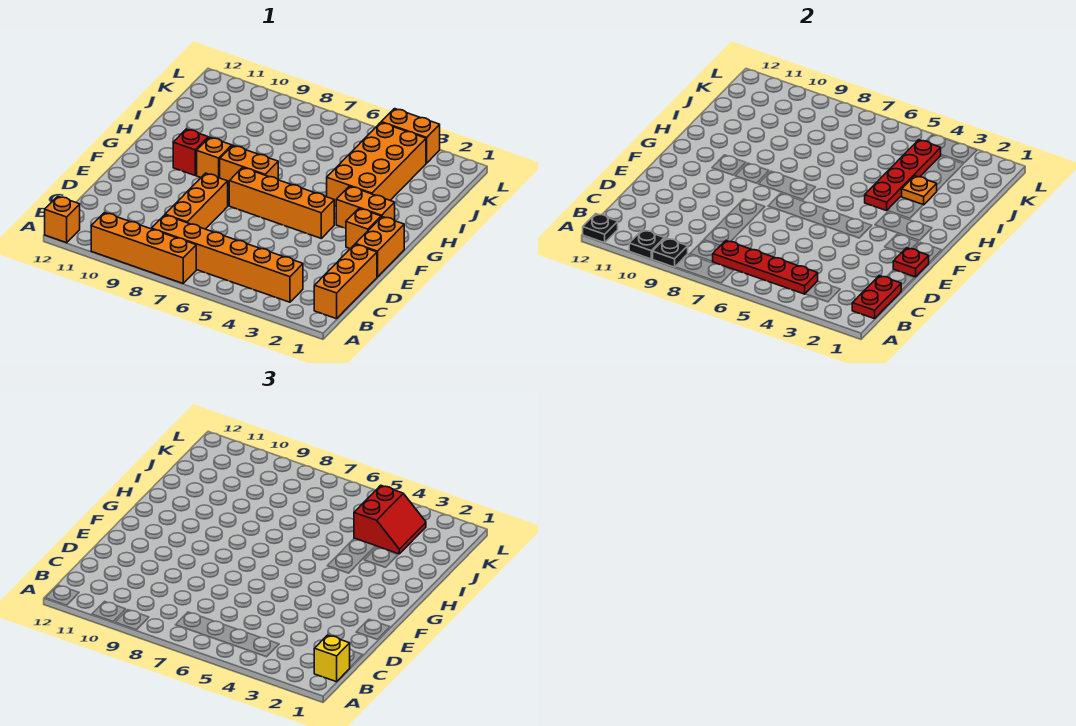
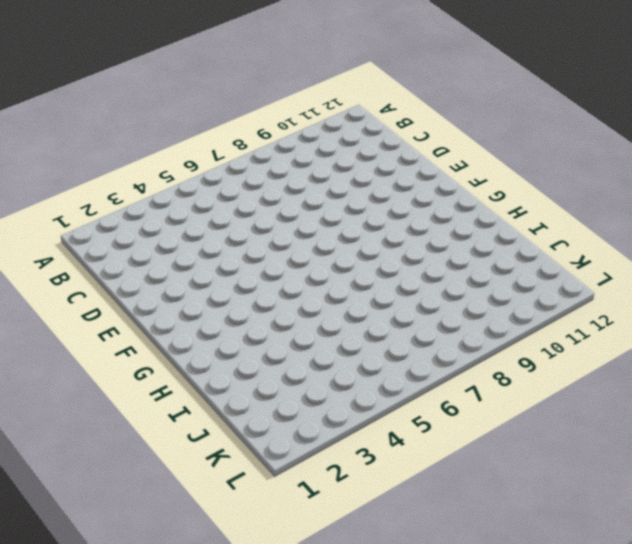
none -> orange brick A7:A10 level 1
none -> orange brick A12 level 1
none -> orange brick B1:D1 level 1

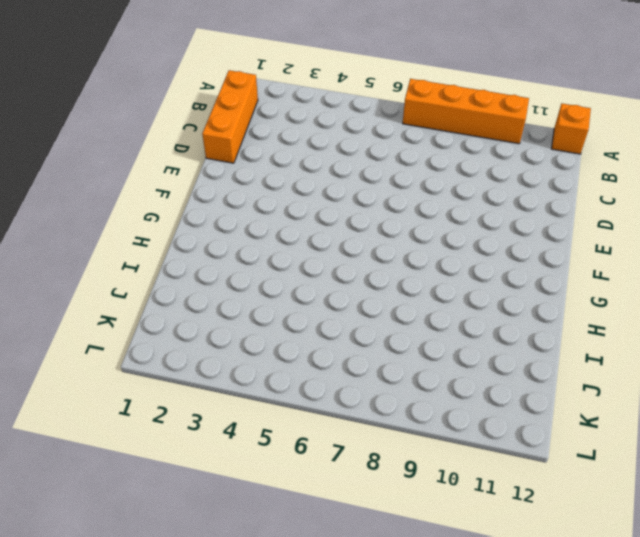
none -> orange brick B3:B8 level 1
none -> orange brick C8:E8 level 1
none -> orange brick E1:F1 level 1

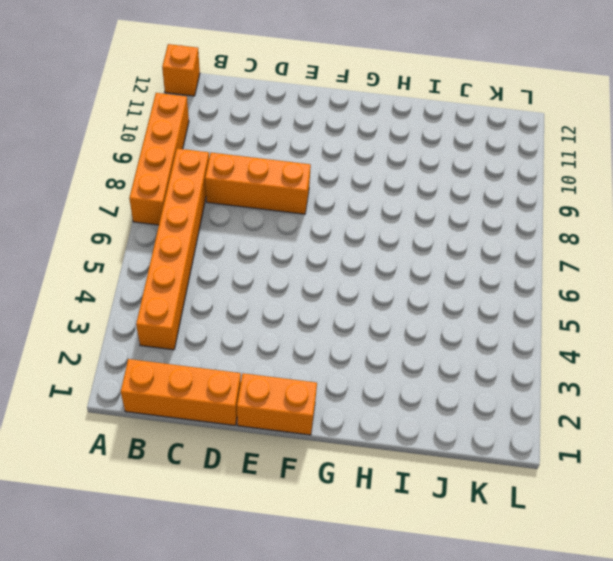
none -> orange brick F2 level 1
none -> orange brick F4:F7 level 1
none -> orange brick G2:G3 level 1

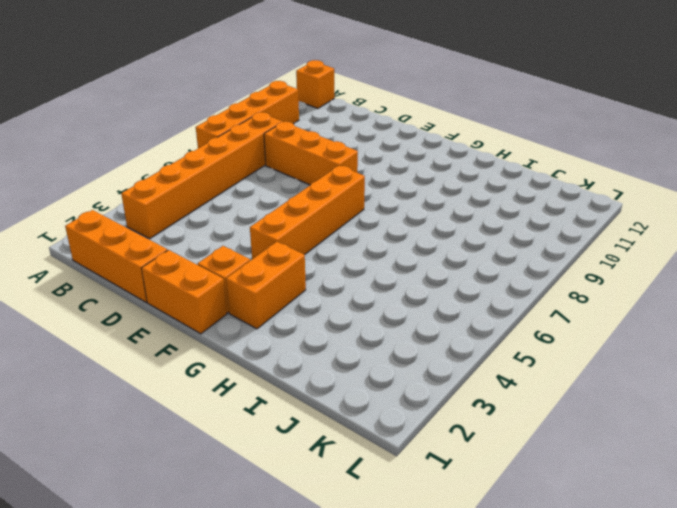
none -> orange brick G7:G8 level 1
none -> orange brick G9 level 1
none -> red brick G10 level 1

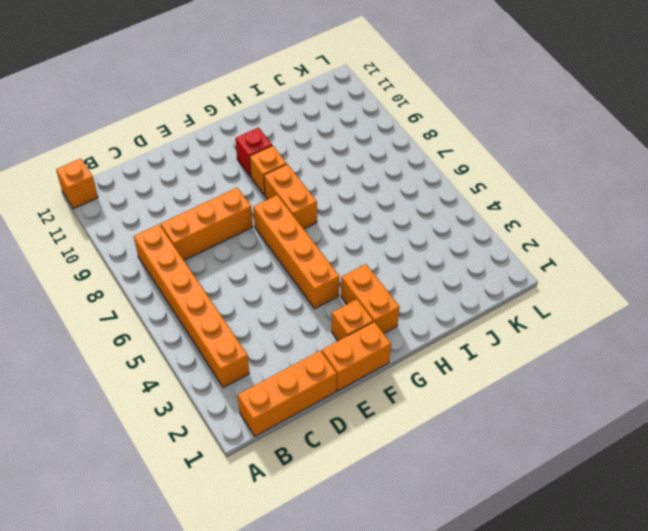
none -> orange brick A7:A10 level 1
none -> orange brick H3:K4 level 1
none -> orange brick L3:L4 level 1

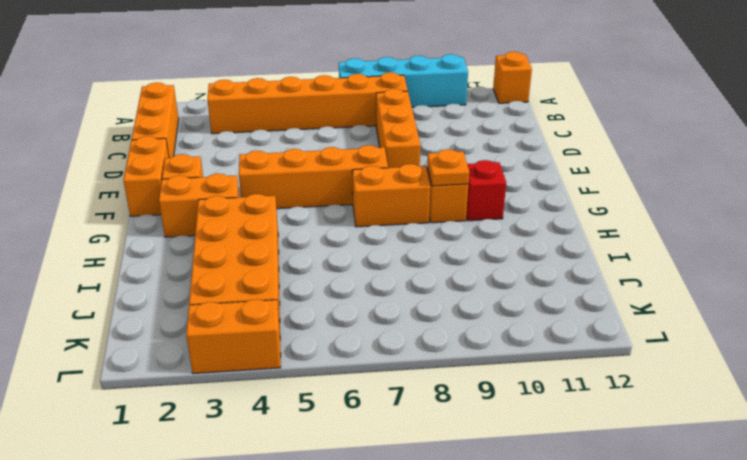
cyan brick A7:A10 level 1 -> orange brick A7:A10 level 1
orange plate G9 level 2 -> orange plate I3 level 2
none -> black plate A9 level 2
none -> black plate A10 level 2
none -> black plate A12 level 2

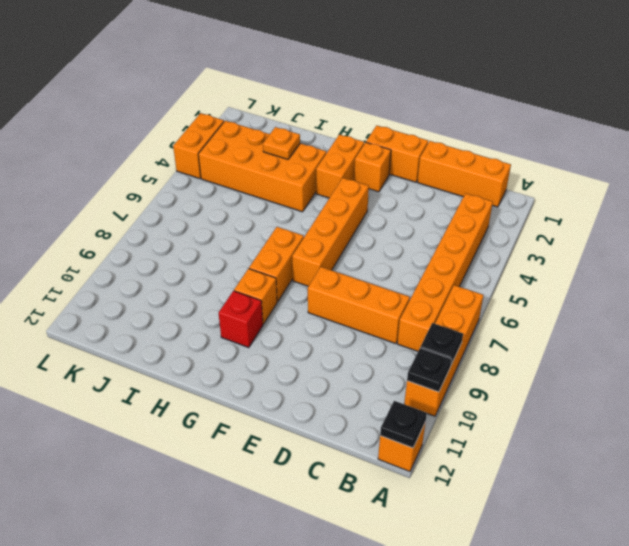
none -> red plate B1:C1 level 2
none -> red plate B4:B7 level 2
none -> red plate E1 level 2

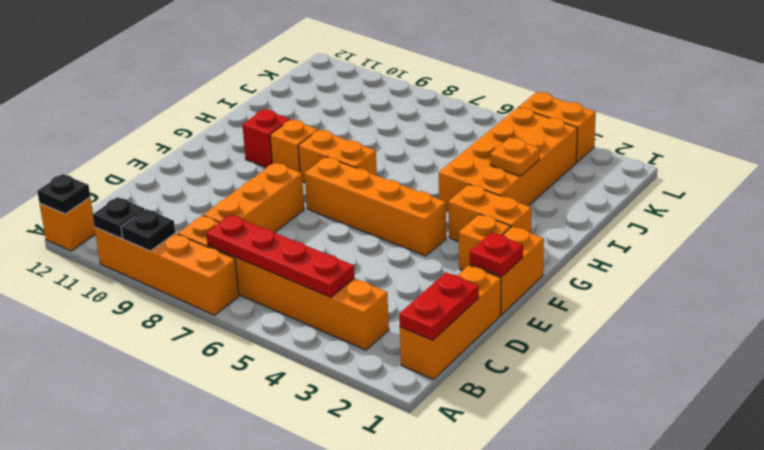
none -> red plate H4:K4 level 2
none -> yellow brick B1 level 3
none -> red slope J3:K4 level 3 top 4

